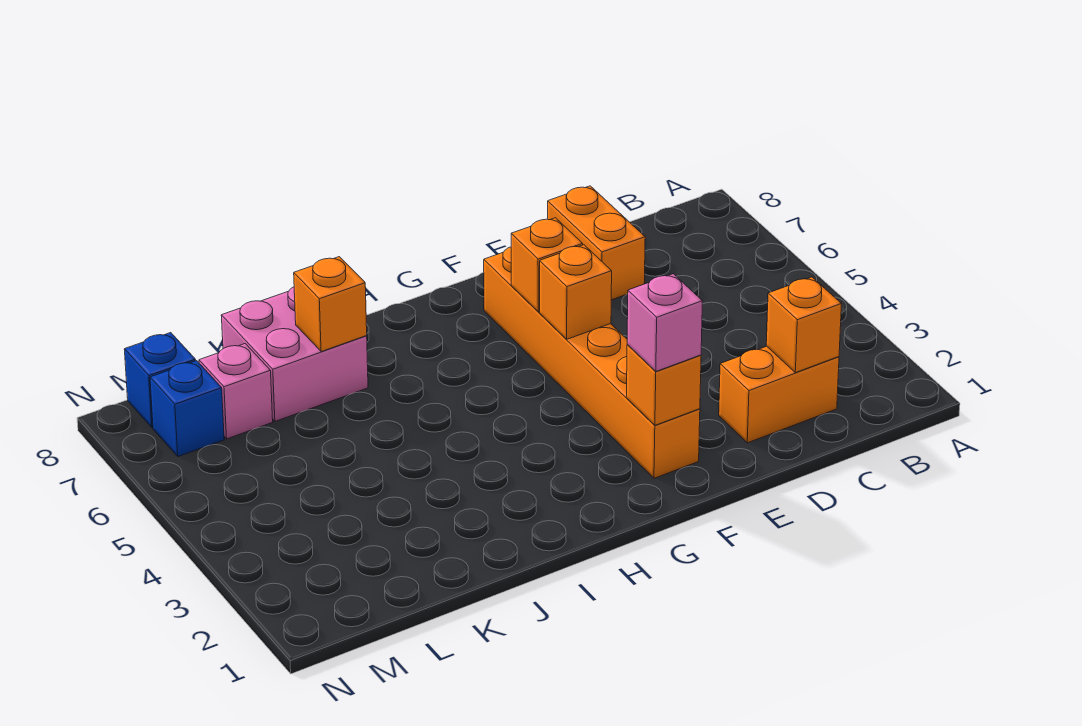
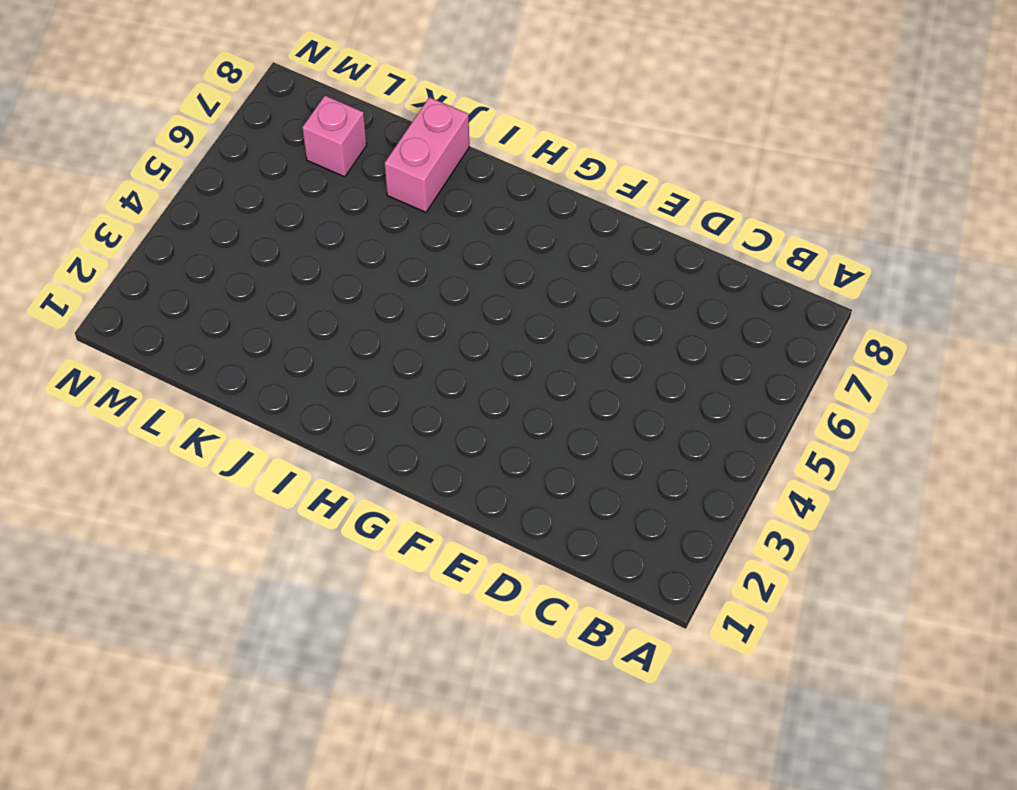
pink brick J7:J8 level 1 -> pink brick J7:K8 level 1
none -> orange brick C2:D2 level 1
none -> orange brick D7:D8 level 1
none -> orange brick F2:F7 level 1

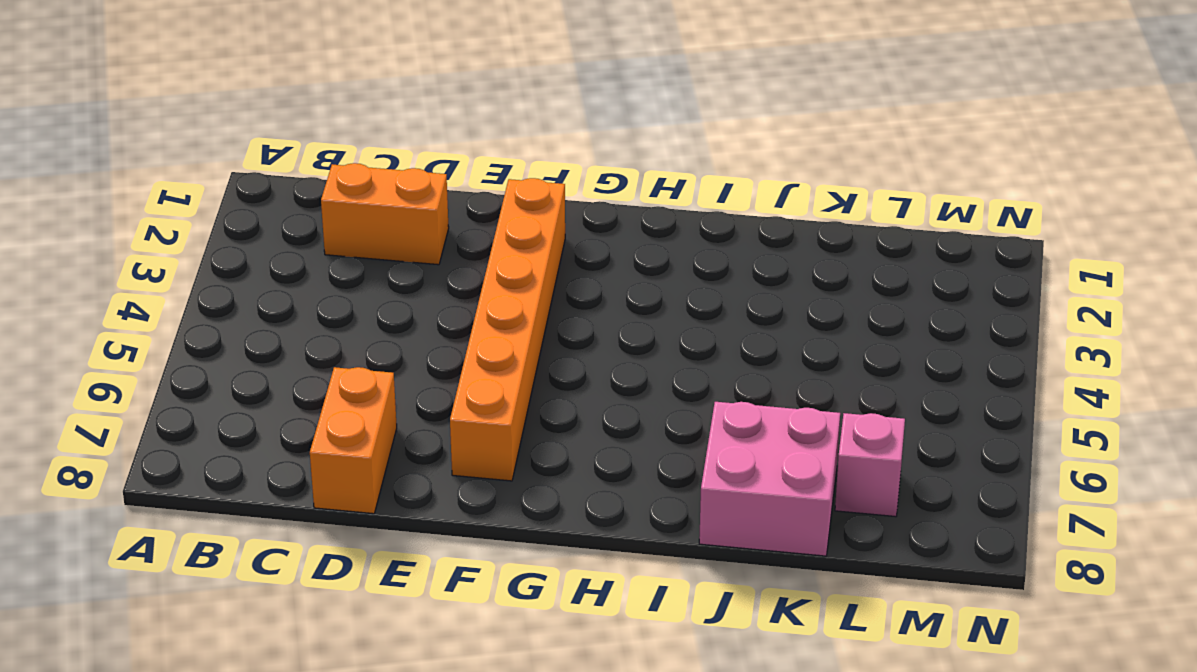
none -> blue brick M7 level 1
none -> blue brick M8 level 1
none -> orange brick C2 level 2

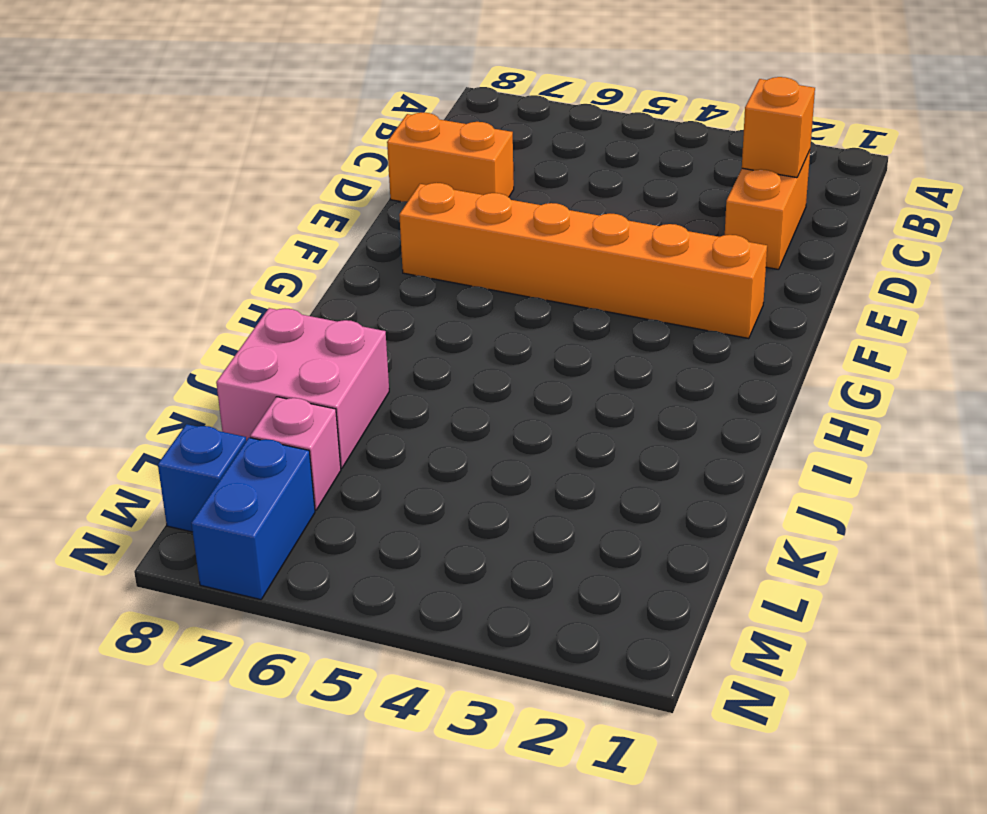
blue brick M7:N7 level 1 -> blue brick M7 level 1
none -> orange brick F2 level 2
none -> orange brick F5 level 2
none -> orange brick F6 level 2

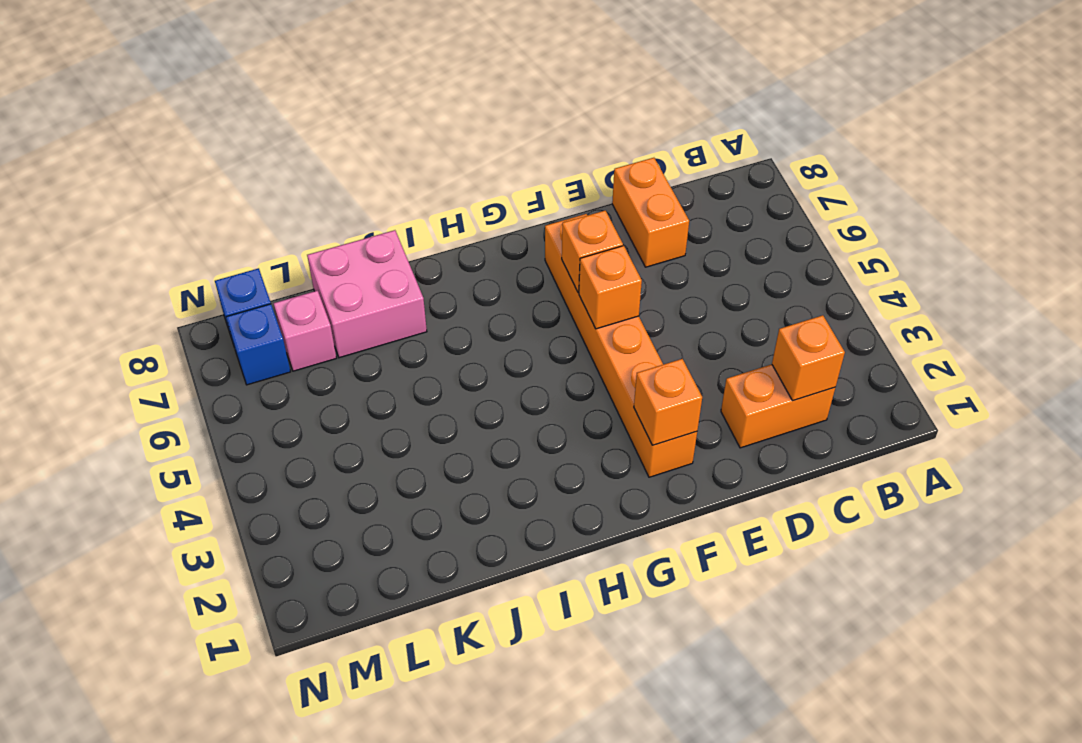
none -> orange brick J7 level 2
none -> pink brick F2 level 3

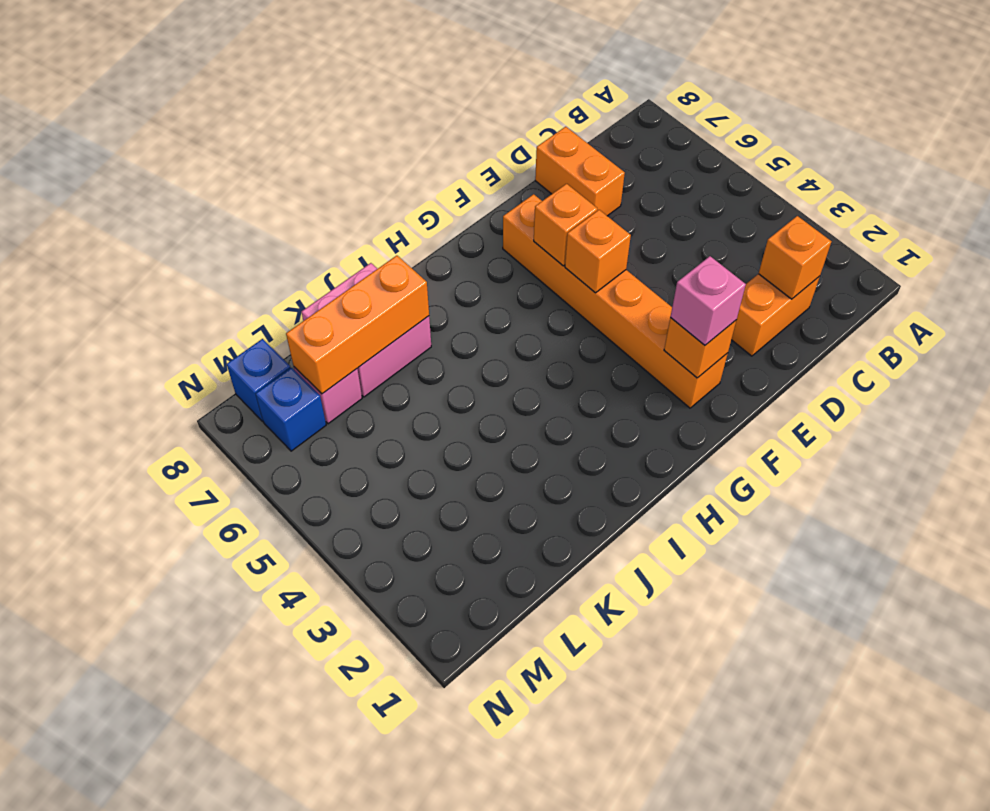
orange brick J7:L7 level 2 -> orange brick J7 level 2

